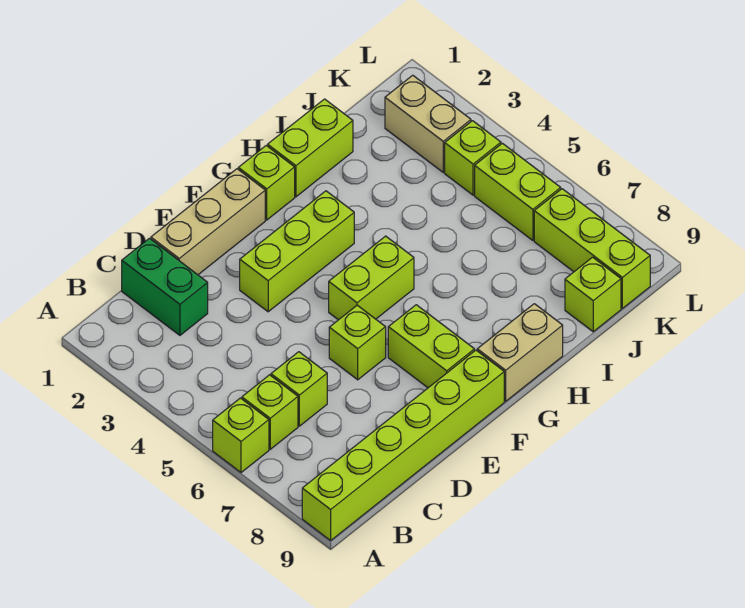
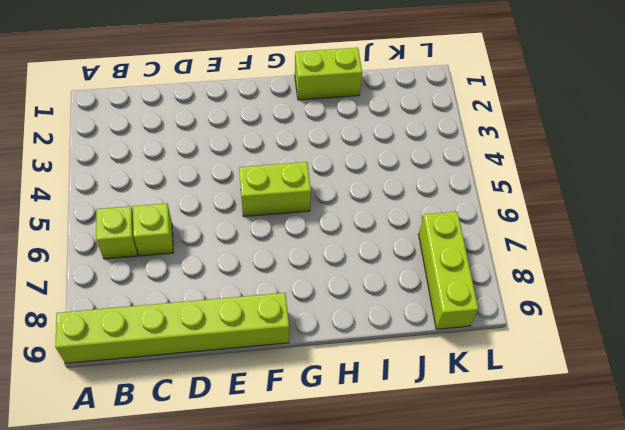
none -> lime brick A6 level 1
none -> green brick C1:C2 level 1
none -> tan brick D1:F1 level 1

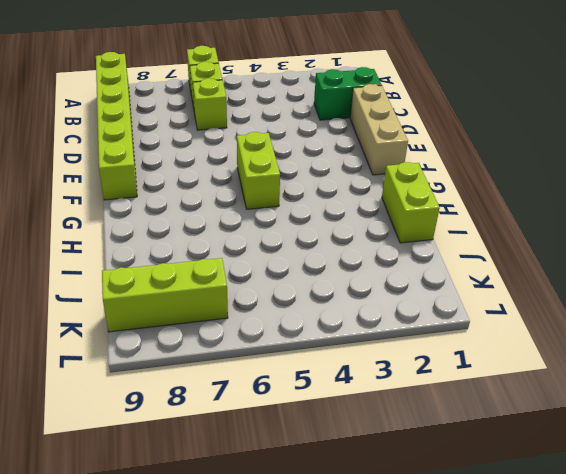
none -> lime brick E3:G3 level 1
none -> lime brick E6 level 1
none -> lime brick F7:F8 level 1

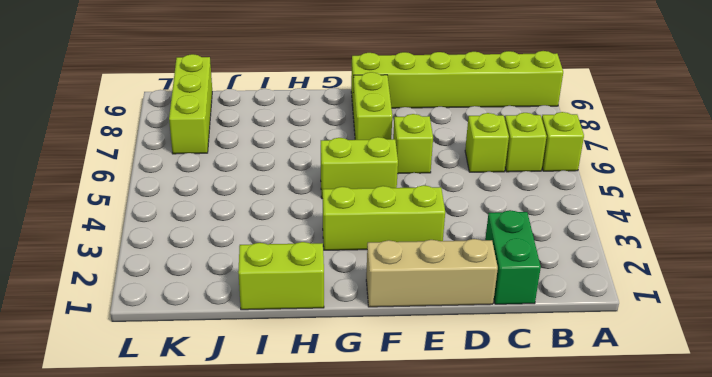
none -> lime brick G1 level 1
none -> tan brick G9:H9 level 1
none -> lime brick J9 level 1

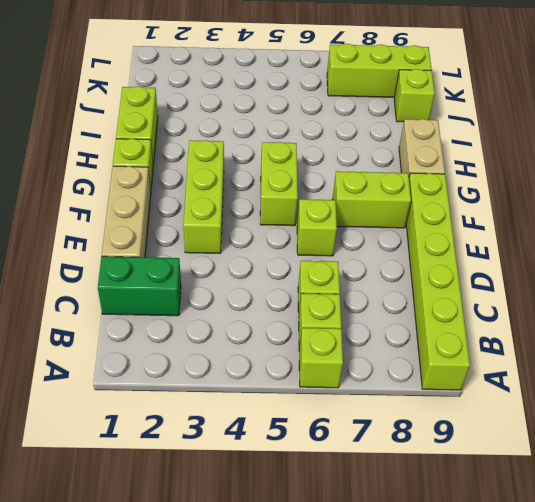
none -> tan brick K2:K3 level 1
none -> lime brick K4 level 1
none -> lime brick K5:K6 level 1

